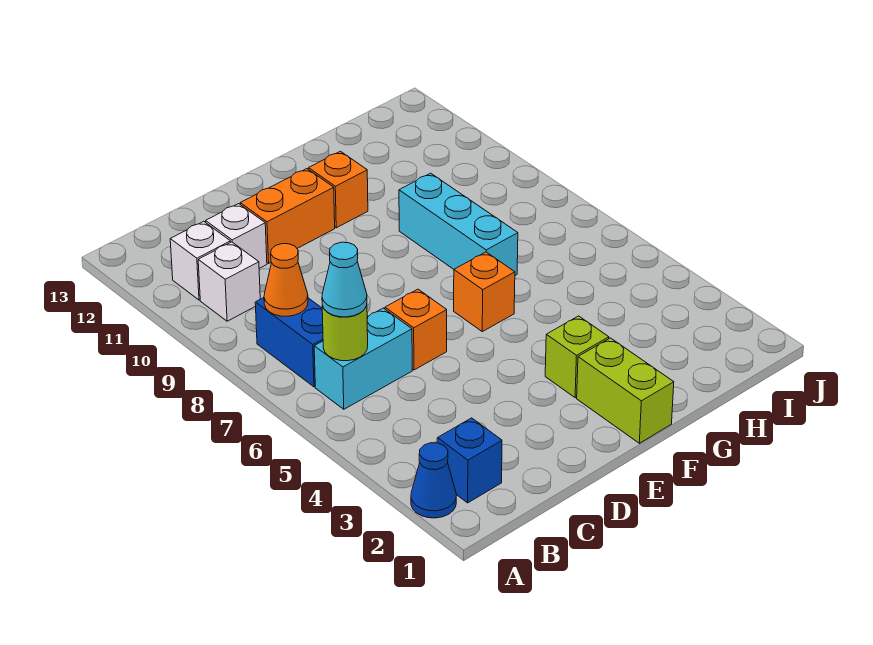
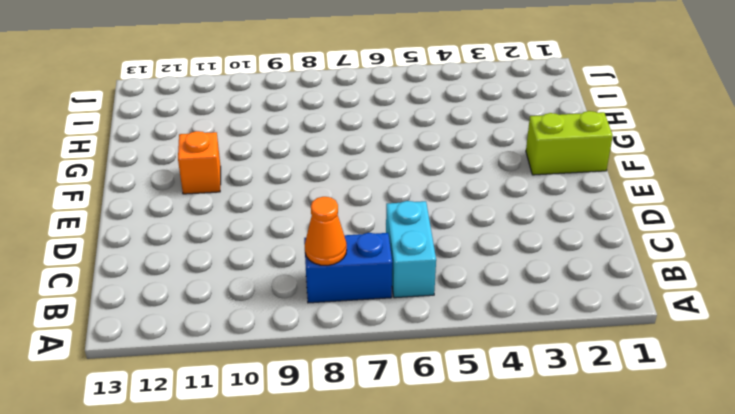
none -> blue cone A2 level 1
none -> blue brick B2 level 1
none -> white brick B10 level 1

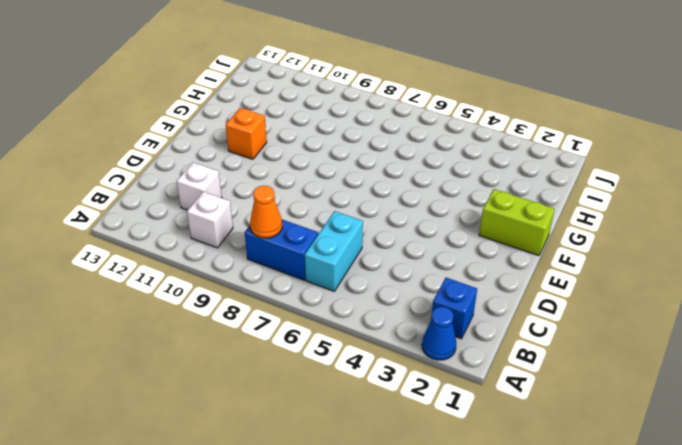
none -> white brick B11 level 1
none -> orange brick D6 level 1
none -> orange brick D11:E11 level 1

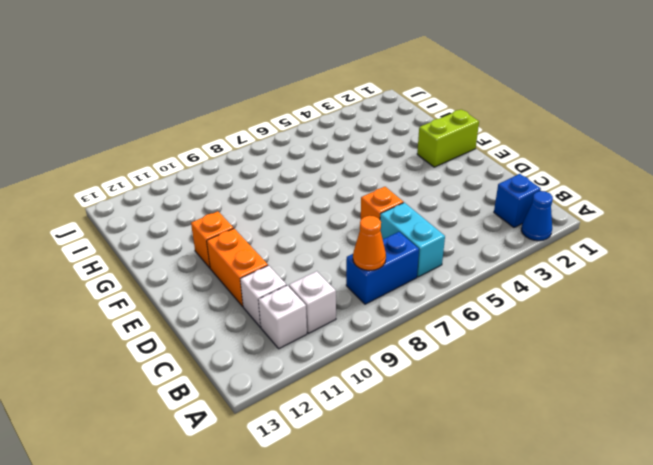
none -> lime brick F3 level 1
none -> orange brick F6 level 1
none -> cyan brick G7:G9 level 1

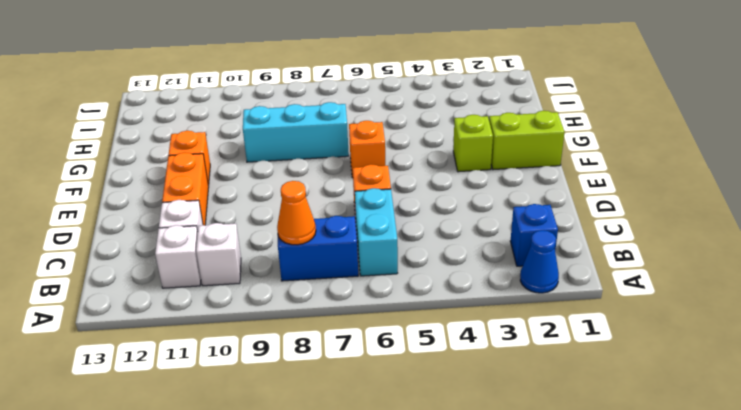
none -> lime round brick B6 level 2
none -> cyan cone B6 level 3

